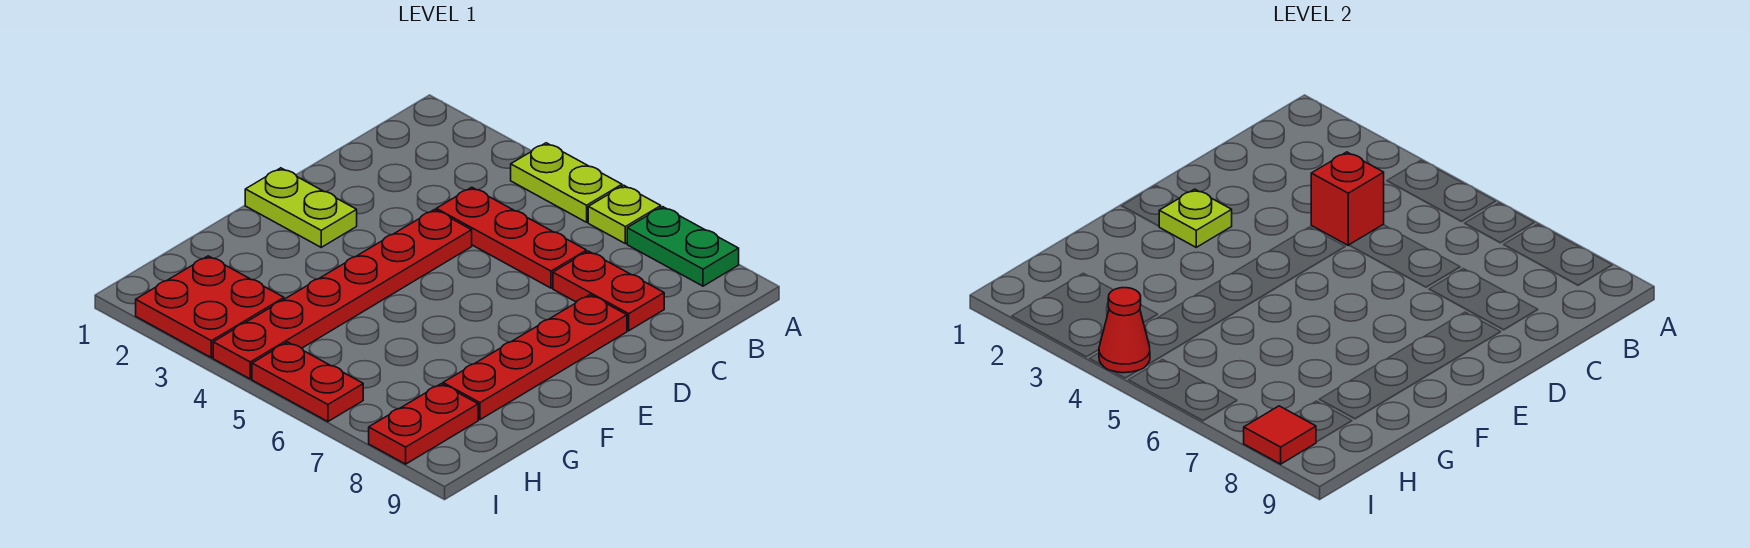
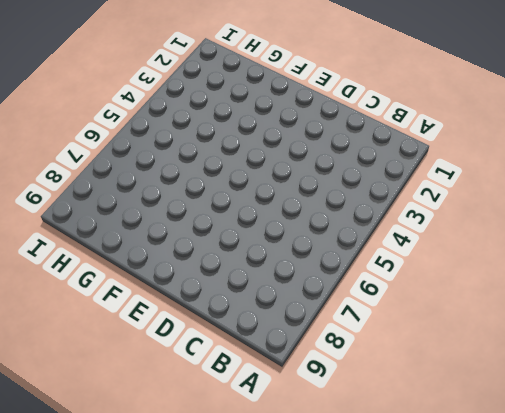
none -> lime plate A4:A5 level 1
none -> lime plate A6 level 1
none -> green plate A7:A8 level 1

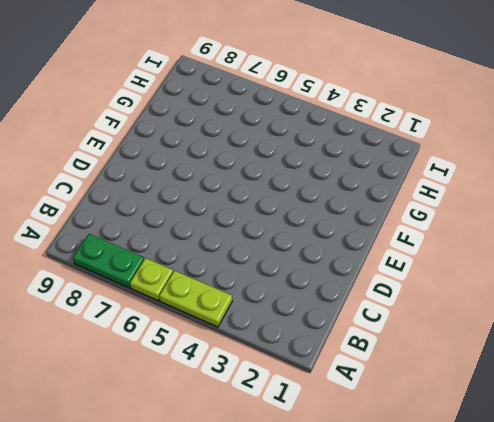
none -> red plate C4:C6 level 1
none -> red plate C7:C8 level 1
none -> red plate D4:I4 level 1

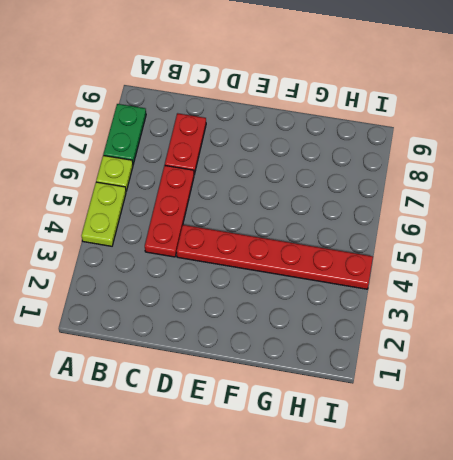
none -> red plate D8:G8 level 1
none -> lime plate E1:E2 level 1
none -> red plate H2:I3 level 1

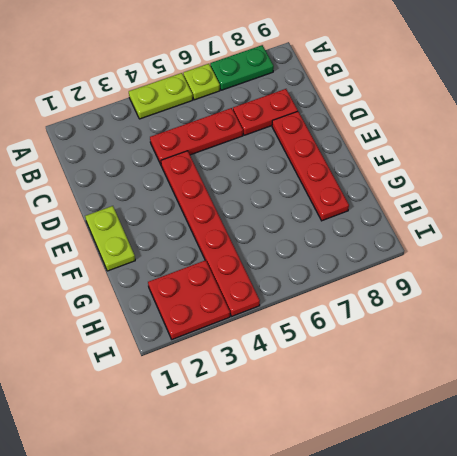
lime plate E1:F1 level 1 -> lime plate E1:E2 level 1
none -> red plate H8:I8 level 1
none -> red plate I5:I6 level 1
none -> red brick C4 level 2

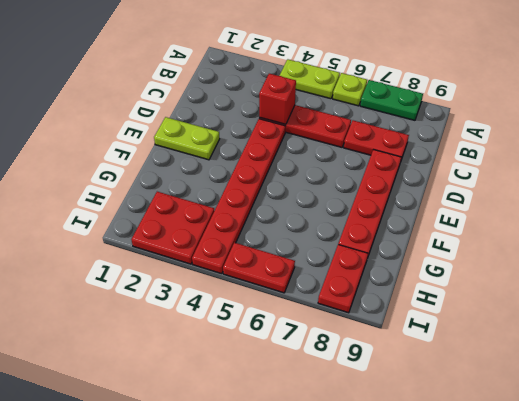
none -> lime plate E2 level 2
none -> red cone I4 level 2
none -> red tile I8 level 2

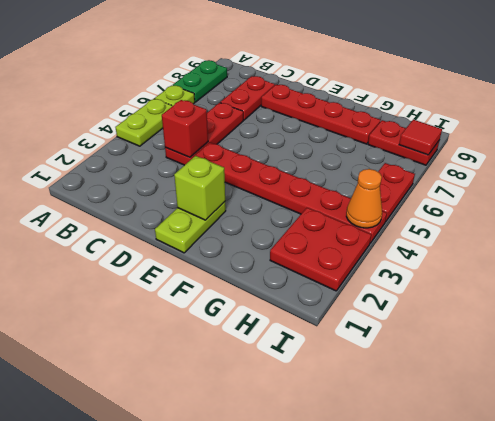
lime brick E2 level 2 -> lime plate E2 level 2
orange cone I4 level 2 -> red cone I4 level 2

